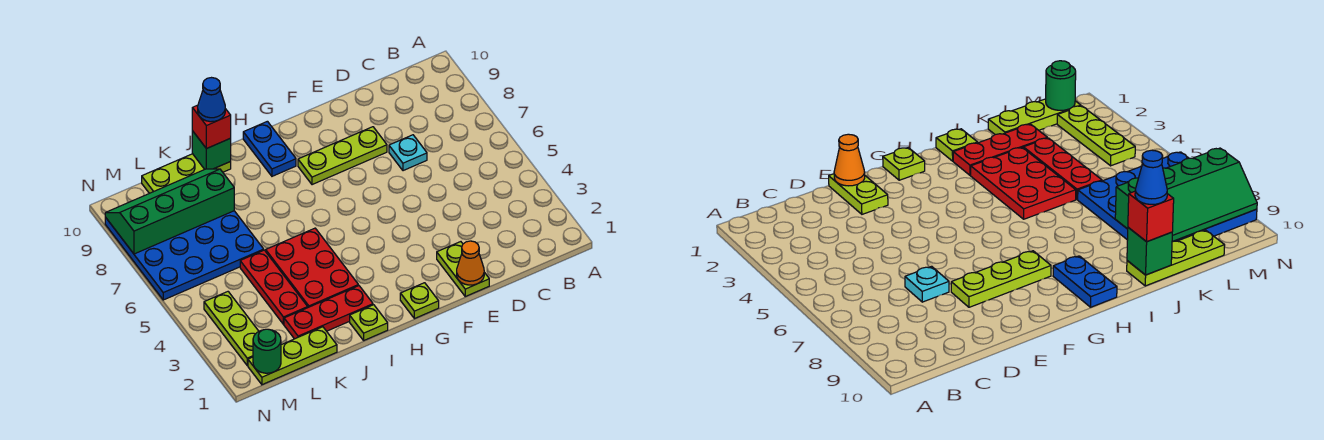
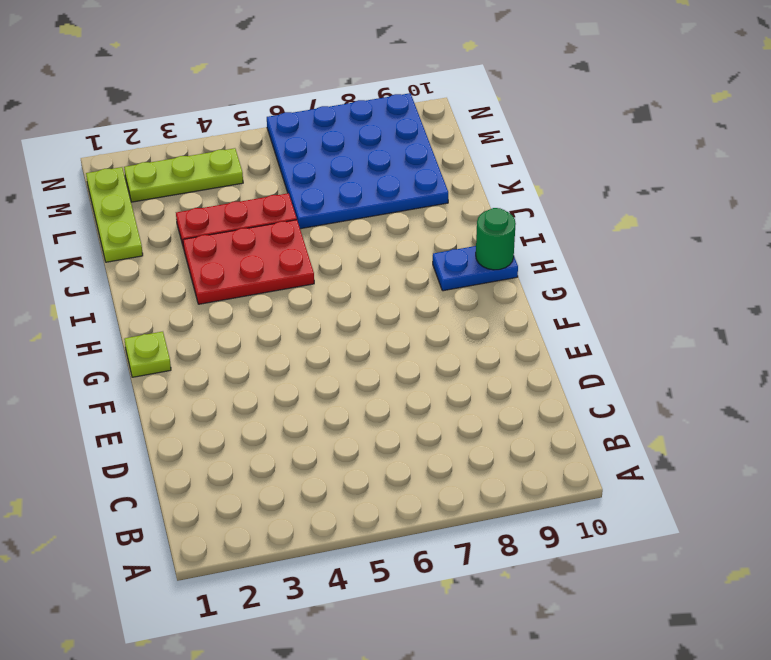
green round brick H10 level 2 -> green round brick M1 level 2
none -> cyan plate D7 level 1
none -> lime plate E1:E2 level 1
none -> lime plate E8:G8 level 1

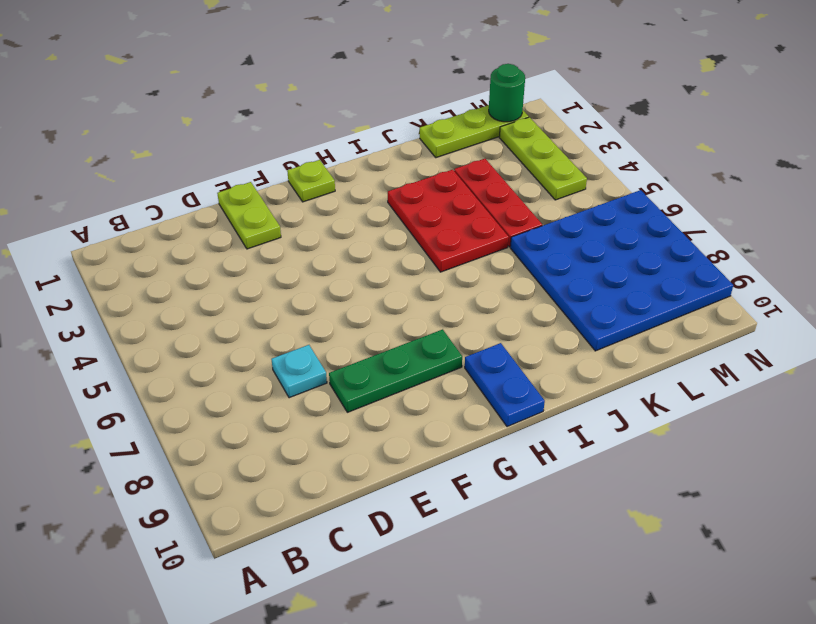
green plate E8:G8 level 1 -> lime plate E8:G8 level 1
none -> lime plate I1 level 1
none -> red plate I2:K2 level 1
none -> lime plate J10:L10 level 1

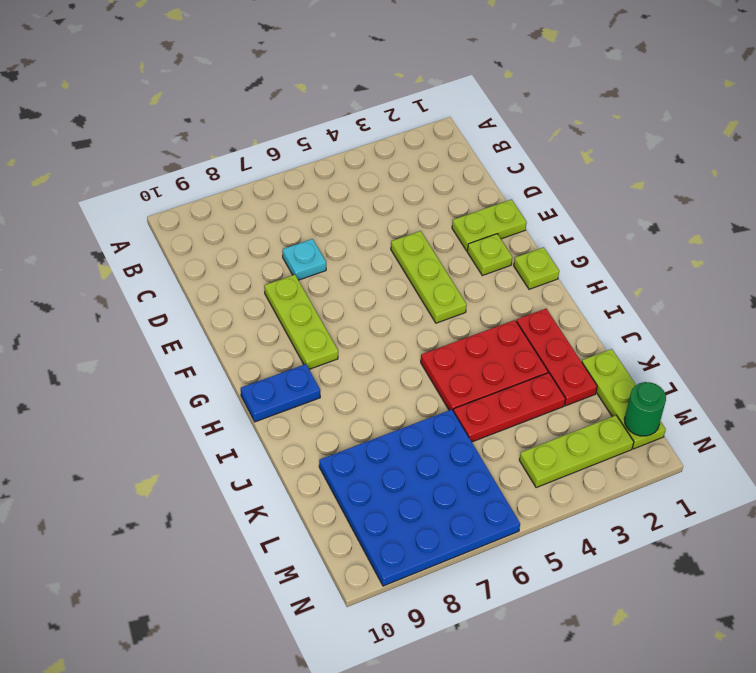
lime plate E4:G4 level 1 -> lime plate J10:L10 level 1
lime plate F2 level 1 -> lime plate I1 level 1
none -> orange cone E1 level 2
none -> green brick J10 level 2
none -> green slope K8:N9 level 2 top 8

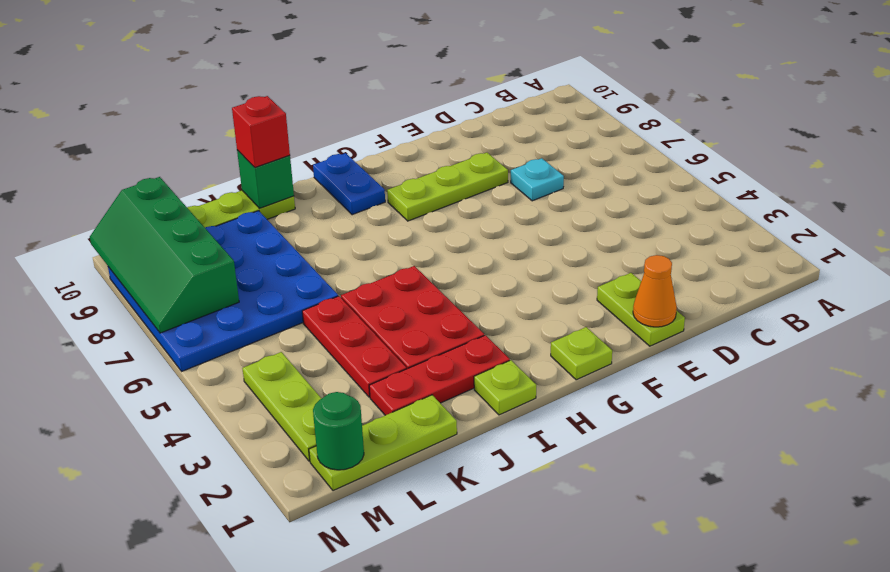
green slope M7:N10 level 2 top M -> green slope K8:N9 level 2 top 8
none -> blue cone J10 level 4

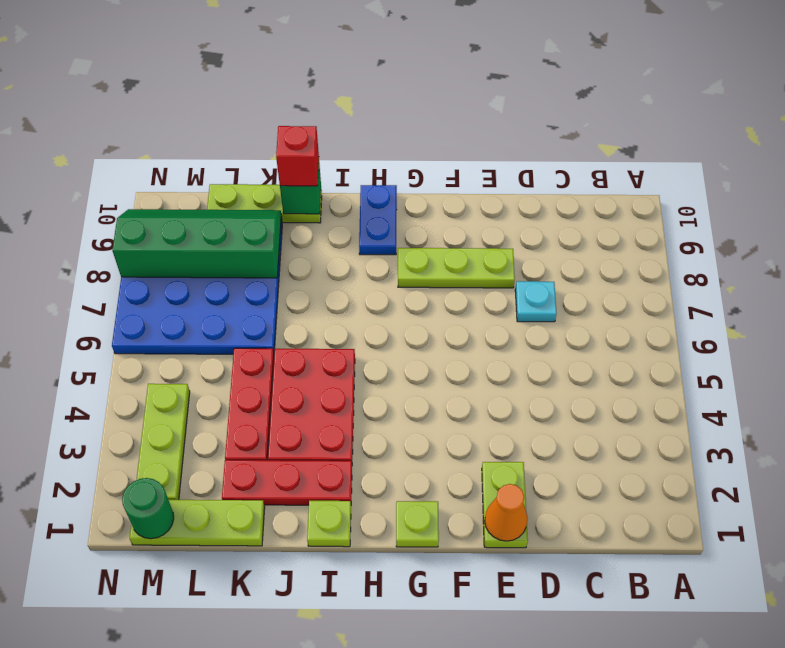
none -> blue cone J10 level 4

